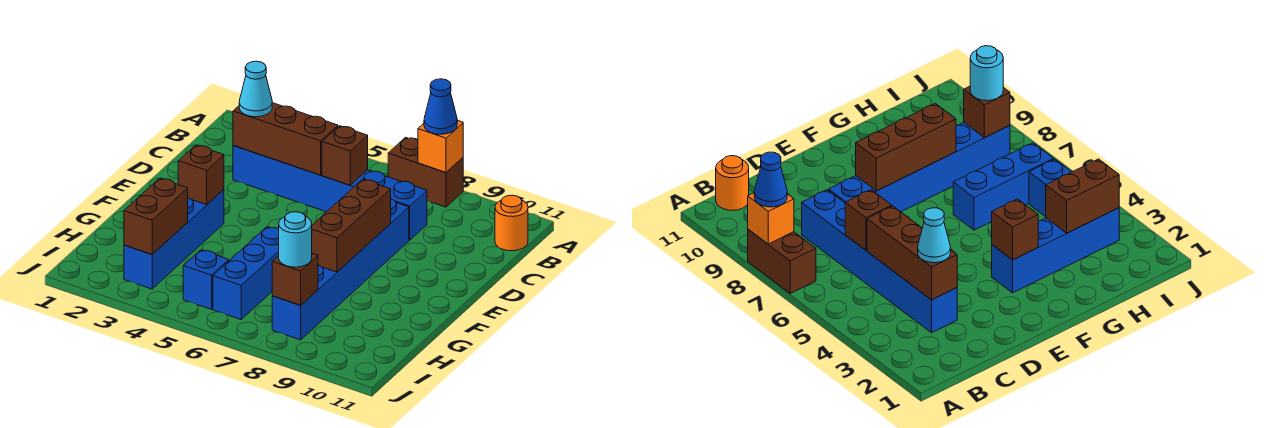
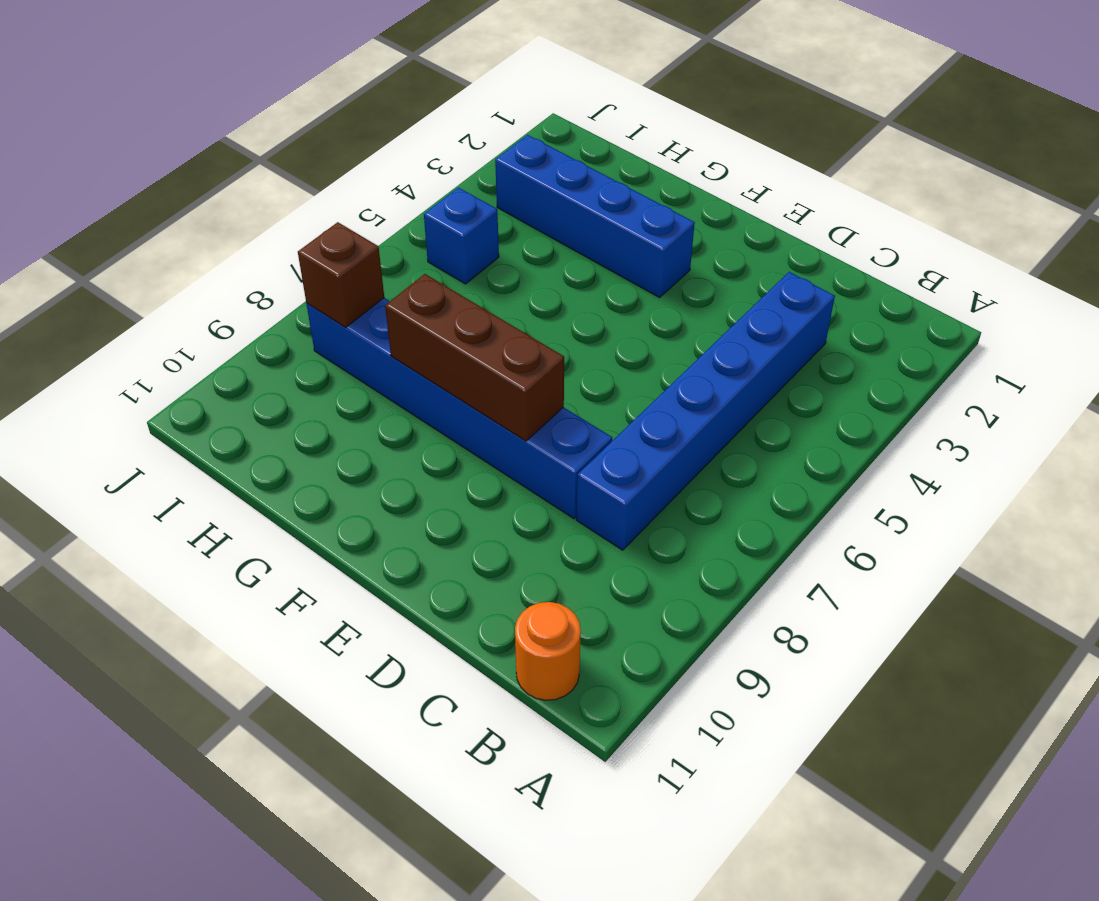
none -> brown brick A7:A8 level 1
none -> blue brick G6:I6 level 1
none -> orange brick A8 level 2

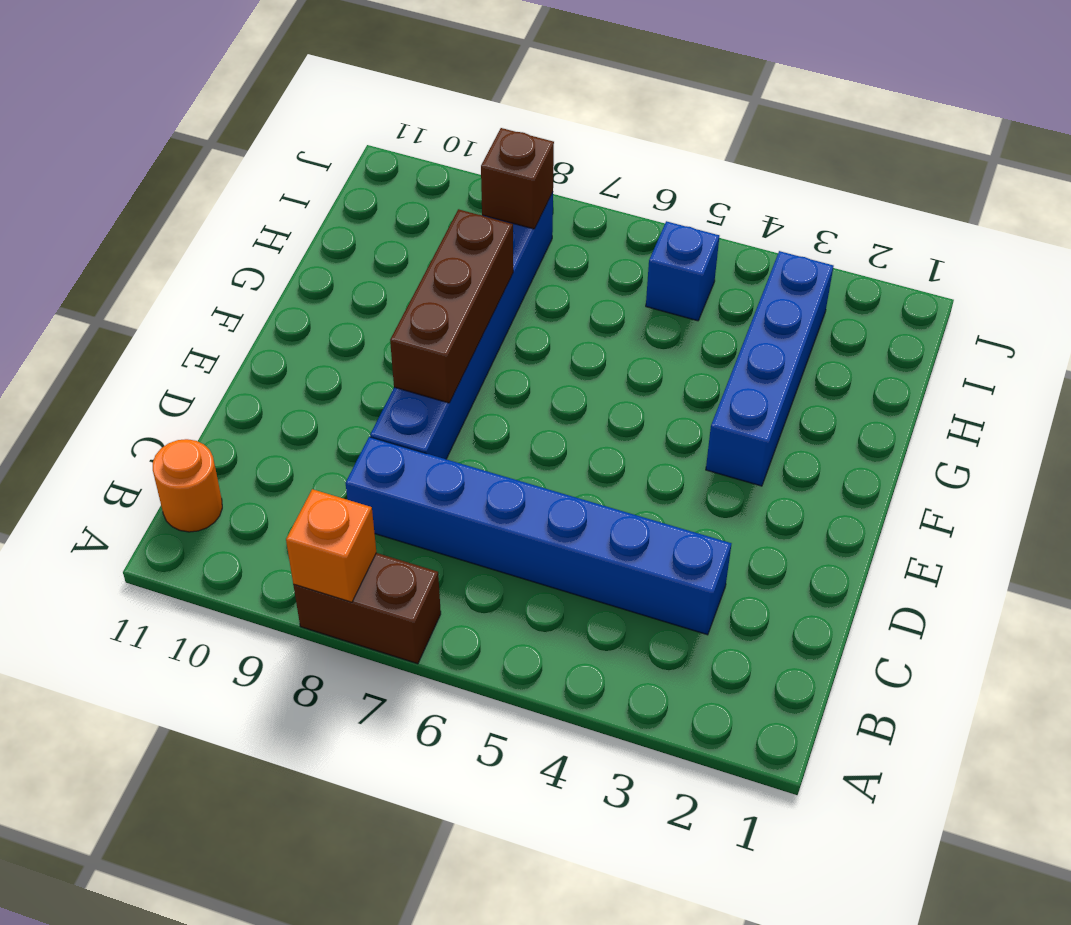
none -> blue brick G6:I6 level 1
none -> brown brick C3:C5 level 2
none -> brown brick C6 level 2

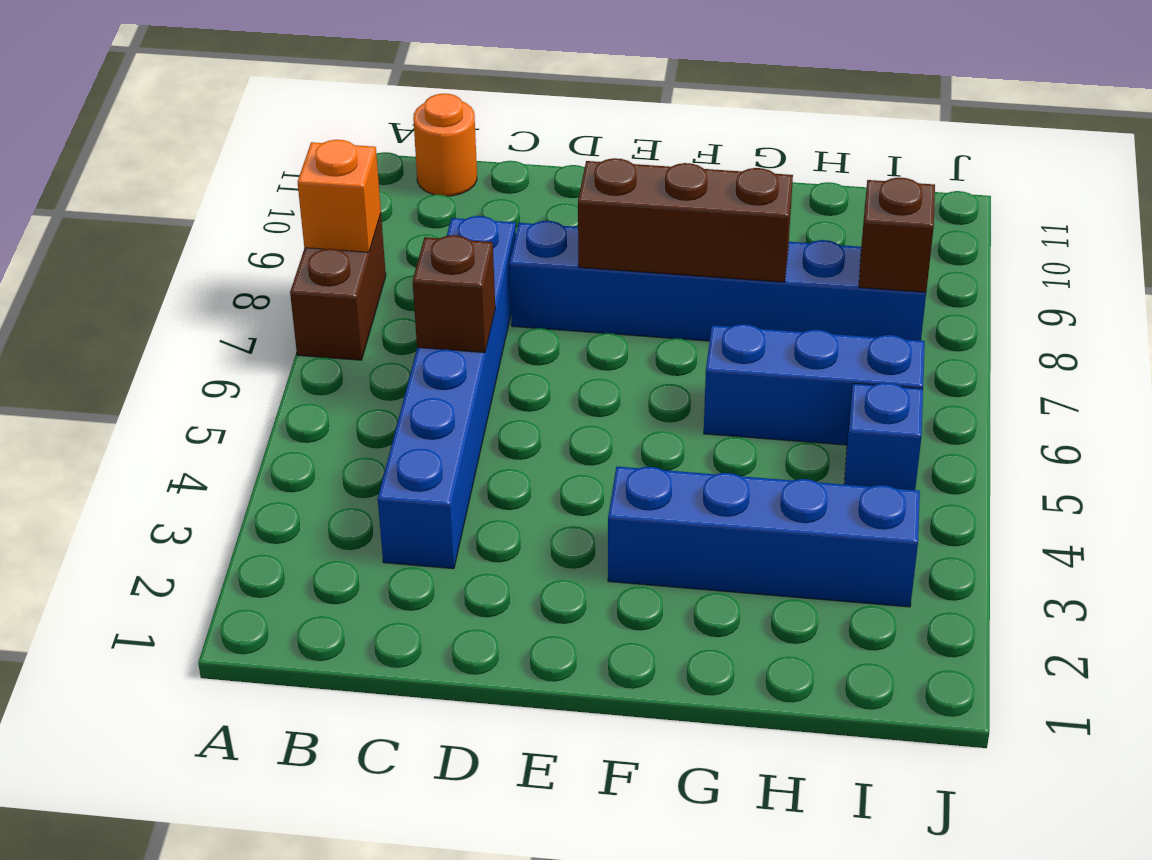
none -> brown brick C3:C5 level 2
none -> brown brick F3 level 2
none -> brown brick H3:I3 level 2

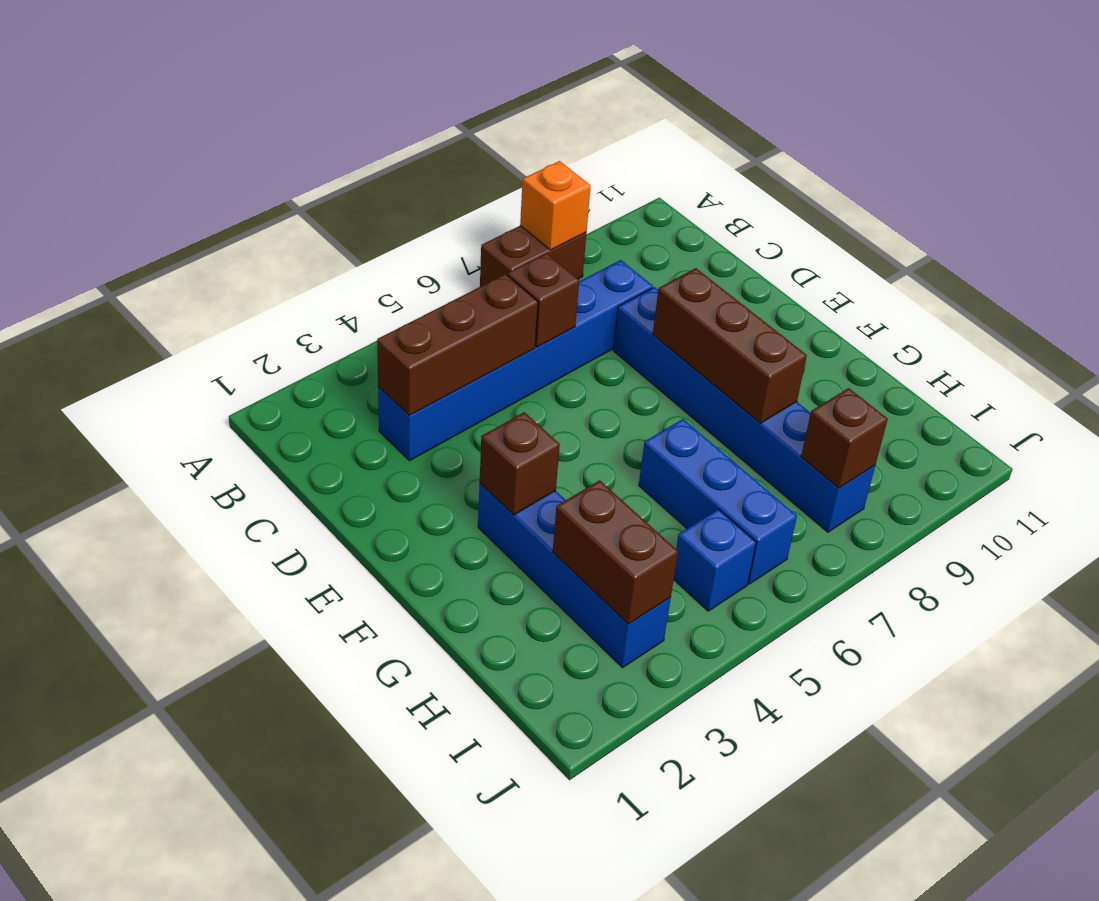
none -> orange round brick B11 level 1
none -> blue cone A8 level 3
none -> cyan cone C3 level 3

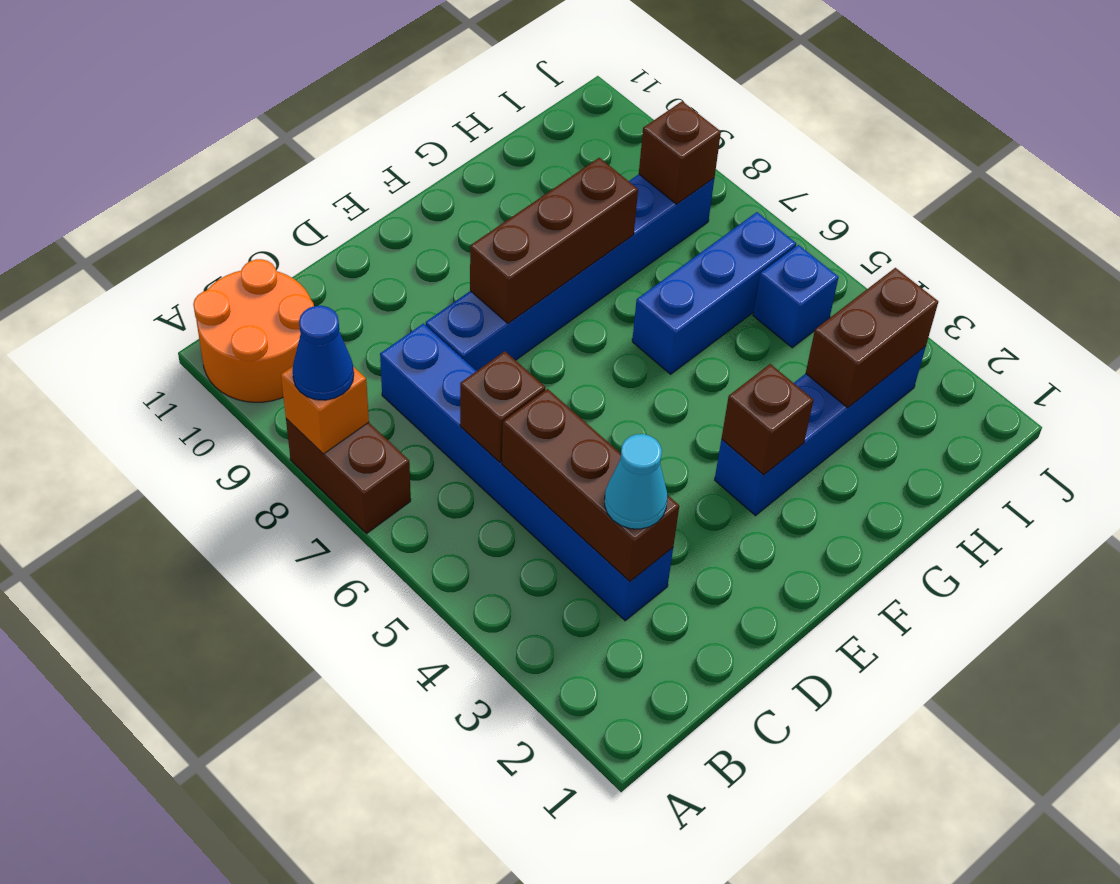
orange round brick A10:B11 level 1 -> orange round brick B11 level 1
none -> cyan round brick I8 level 3

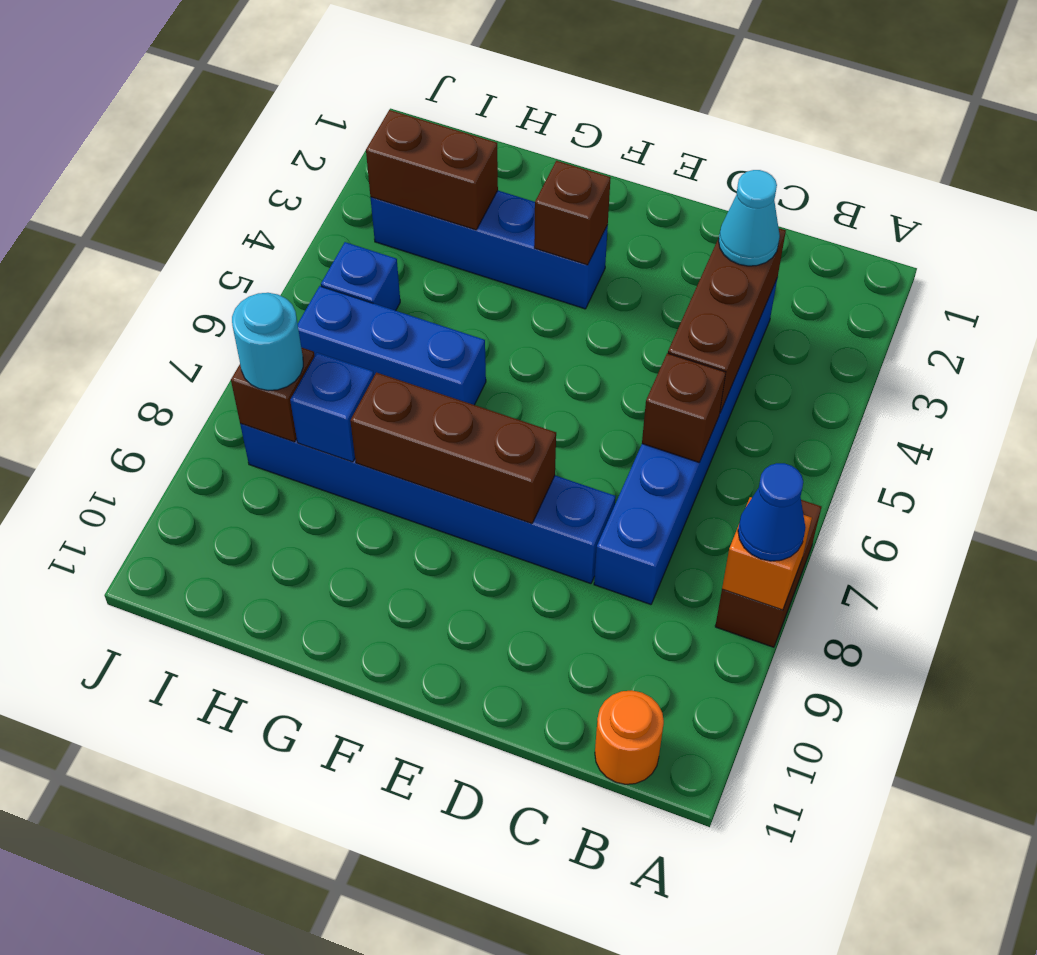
blue brick H8 level 2 -> none

